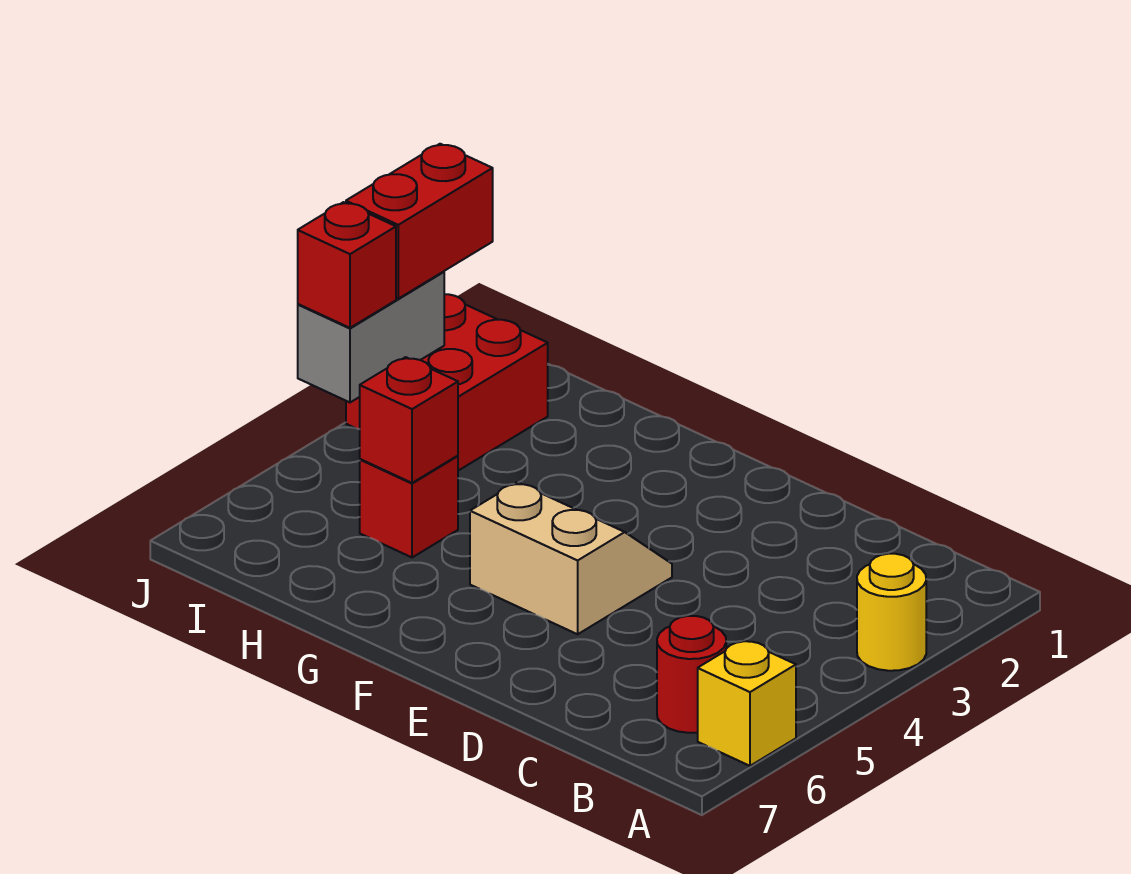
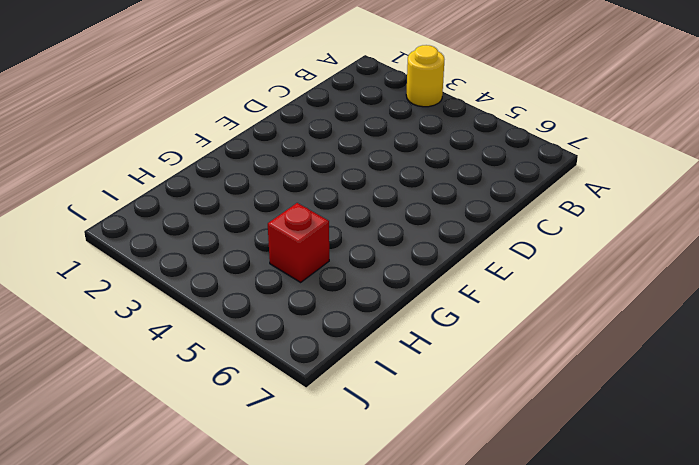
none -> yellow brick A6 level 1
none -> red round brick B6 level 1

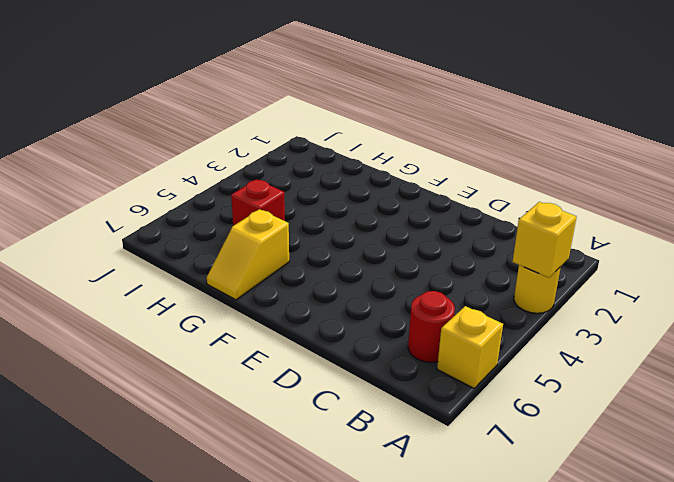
yellow brick A3 level 2 -> none
yellow slope G6:G7 level 1 top 6 -> none
none -> tan slope E4:F5 level 1 top 5
none -> red brick I2:J3 level 1

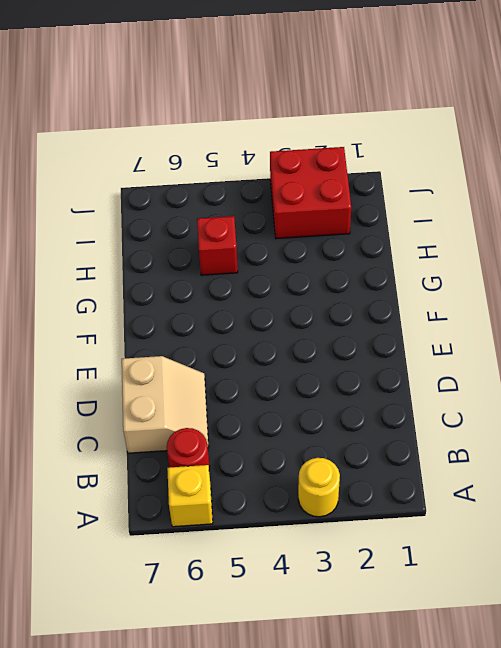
tan slope C6:D7 level 1 top 7 -> tan slope E4:F5 level 1 top 5
none -> red brick H5 level 2
none -> grey brick J3:J4 level 2

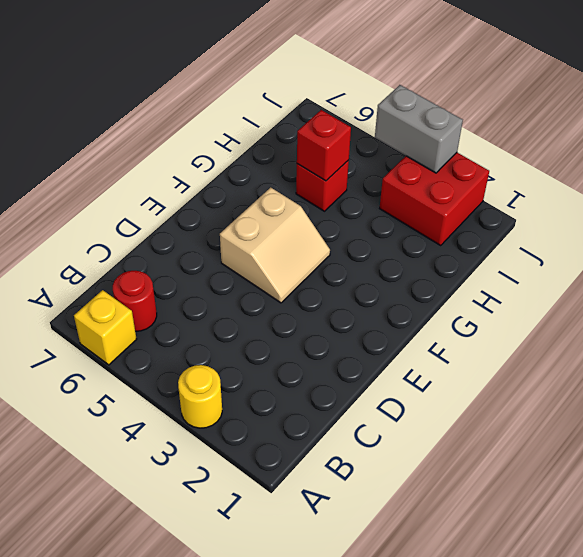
none -> red brick J2:J3 level 3
none -> red brick J4 level 3

